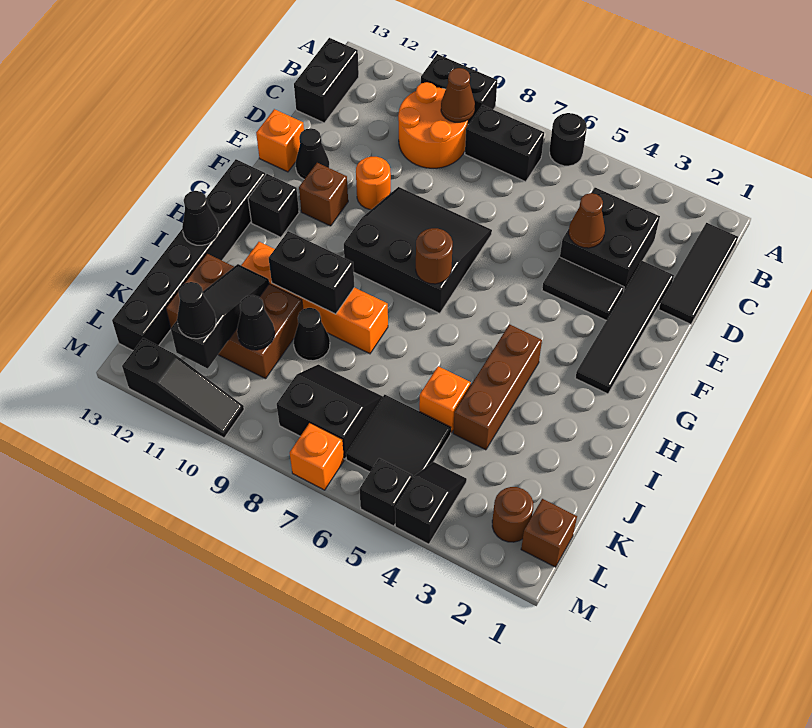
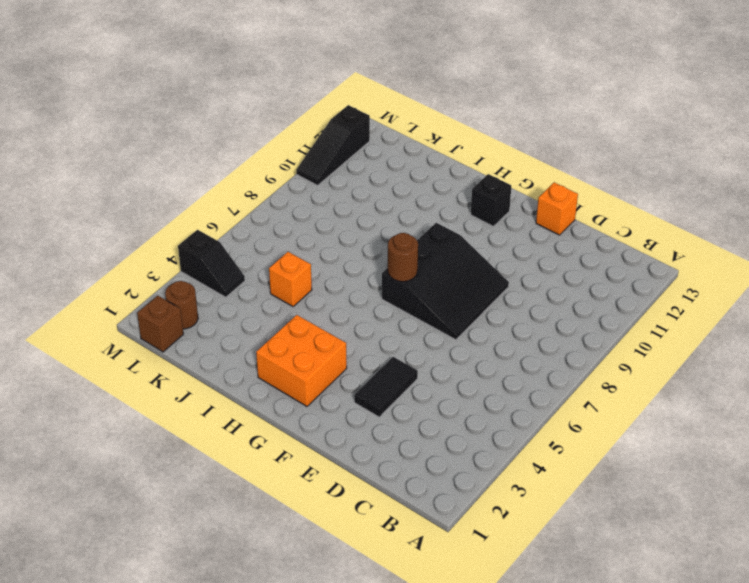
orange brick G2:H3 level 1 -> black tile D2:G2 level 1
none -> black round brick A6 level 1
none -> black brick A9:A10 level 1
none -> black tile B1:D1 level 1
none -> black brick B7:B8 level 1

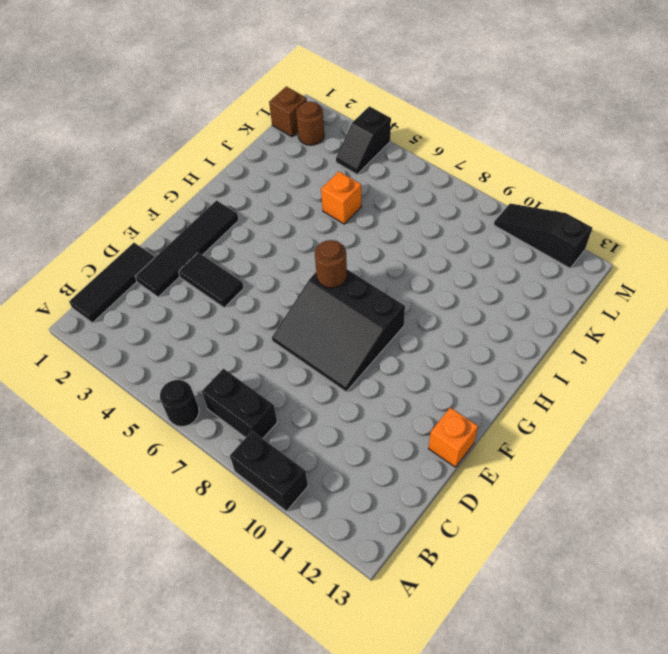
none -> orange round brick B9:C10 level 1
none -> black brick B13:C13 level 1
none -> black brick C3:D4 level 1
none -> orange round brick E10 level 1

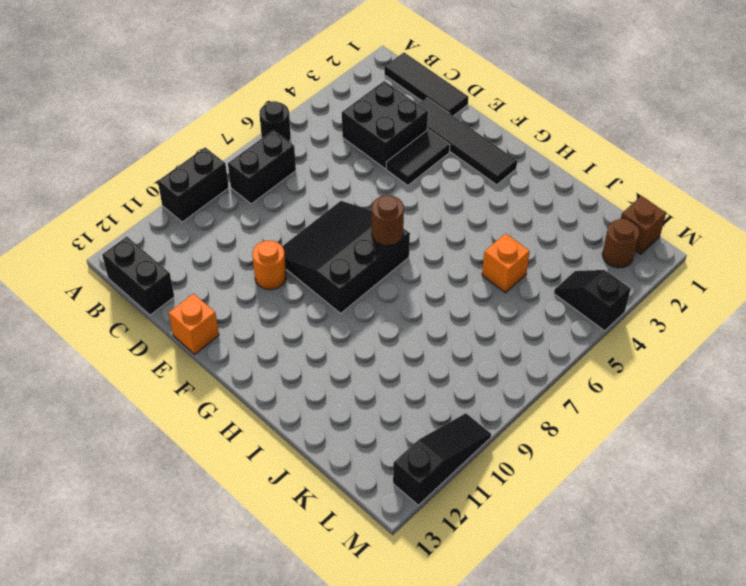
none -> orange round brick B9:C10 level 1
none -> black cone E12 level 1
none -> brown brick F11 level 1
none -> black brick G12 level 1

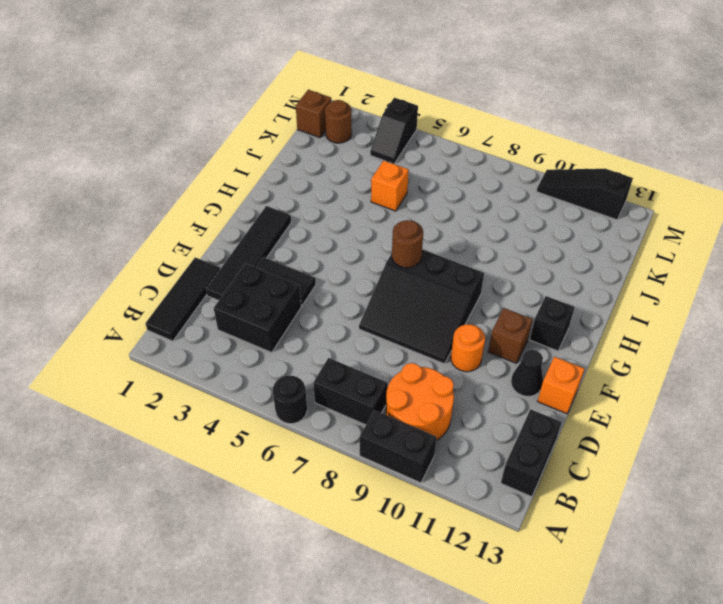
none -> black brick G13:L13 level 1
none -> brown brick H4:J4 level 1
none -> orange brick I8:I11 level 1
none -> black cone J9 level 1

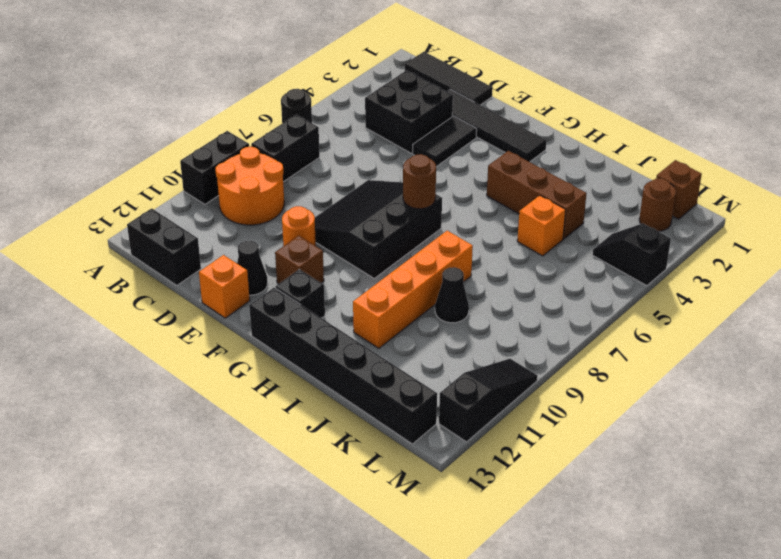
none -> brown brick J10:K12 level 1
none -> black tile K5:L6 level 1
none -> black slope K7:L8 level 1 top L
none -> black brick M5 level 1

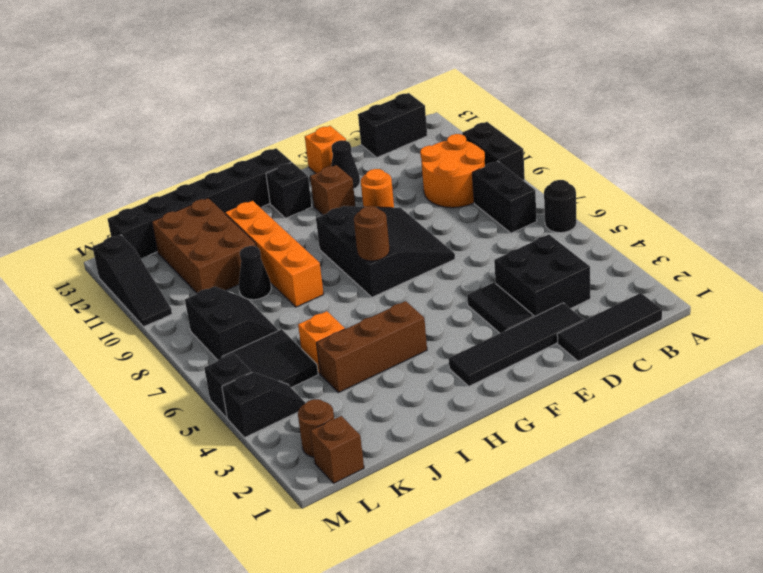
none -> orange brick M7 level 1
none -> brown cone B9 level 2
none -> brown cone D4 level 2
none -> black brick I9:I10 level 2

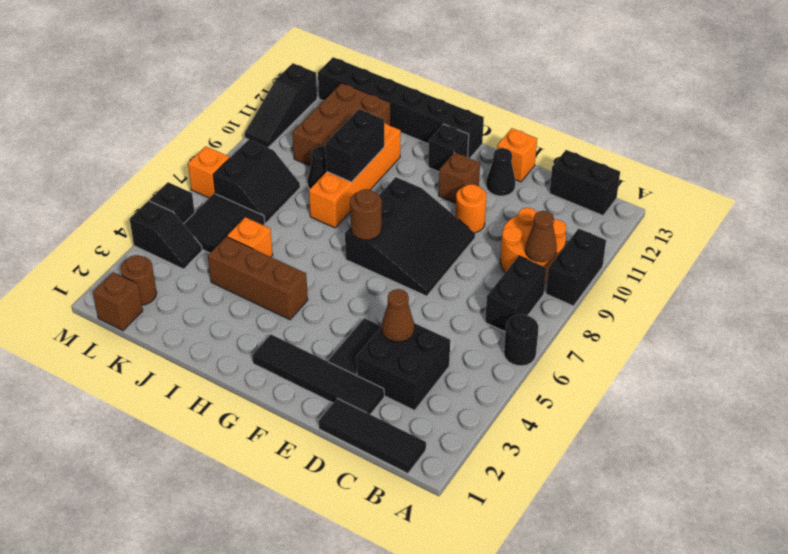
none -> black cone I13 level 2
none -> black slope J11:L11 level 2 top L
none -> black cone K10 level 2
none -> black cone L11 level 3

